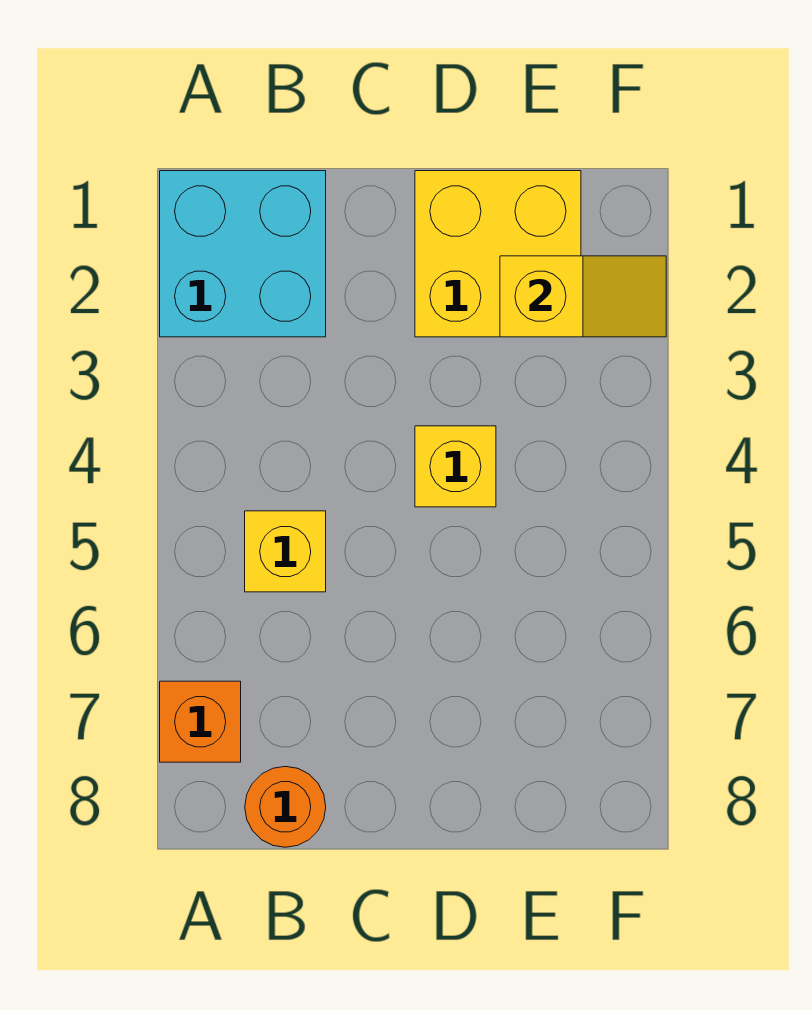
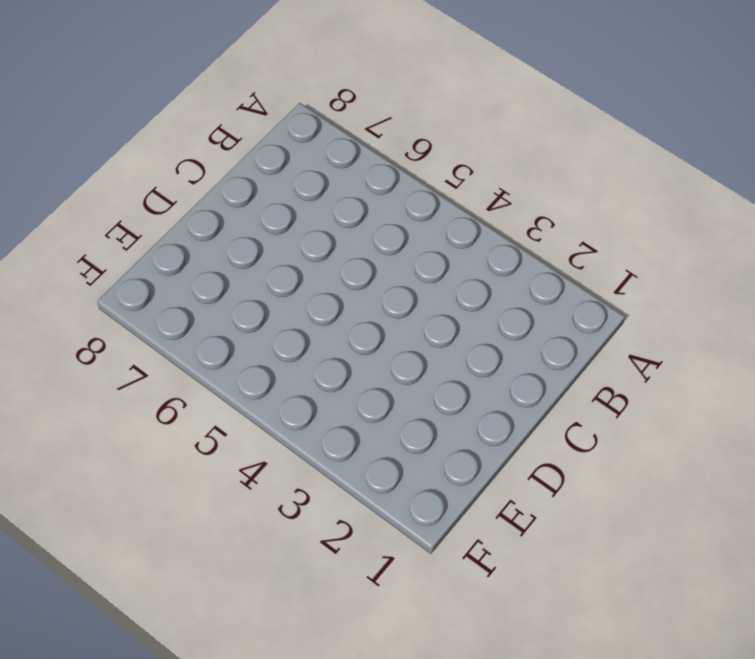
none -> cyan brick A1:B2 level 1
none -> orange brick A7 level 1

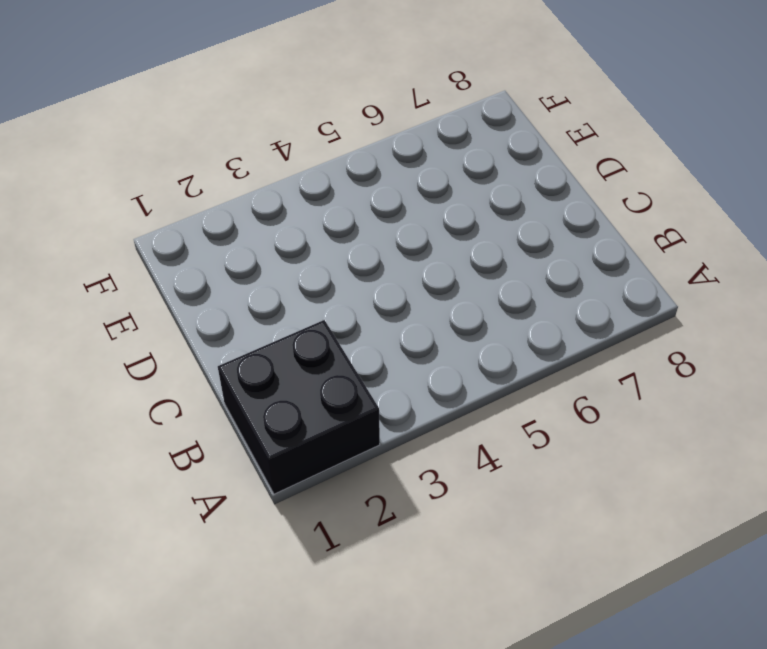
black brick A1:B2 level 1 -> cyan brick A1:B2 level 1
none -> orange brick A7 level 1
none -> yellow brick B5 level 1

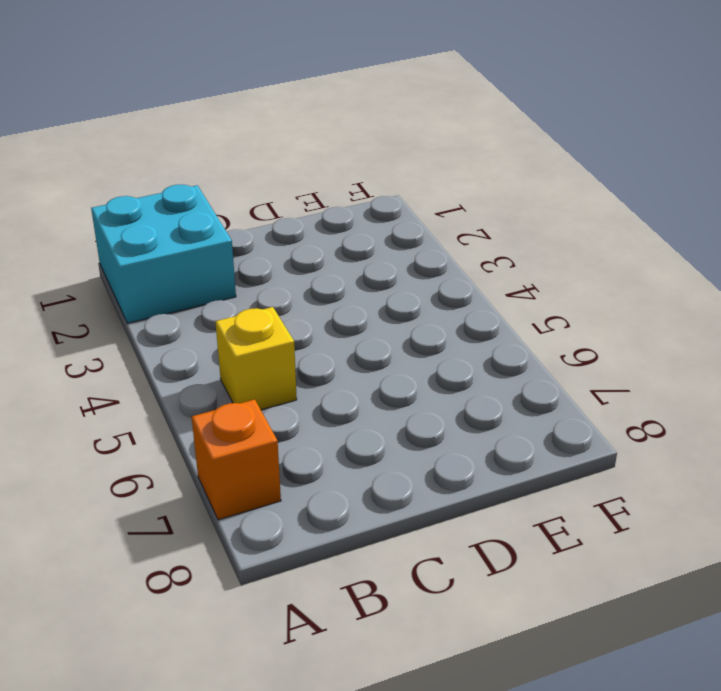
none -> orange round brick B8 level 1
none -> yellow brick D1:E2 level 1

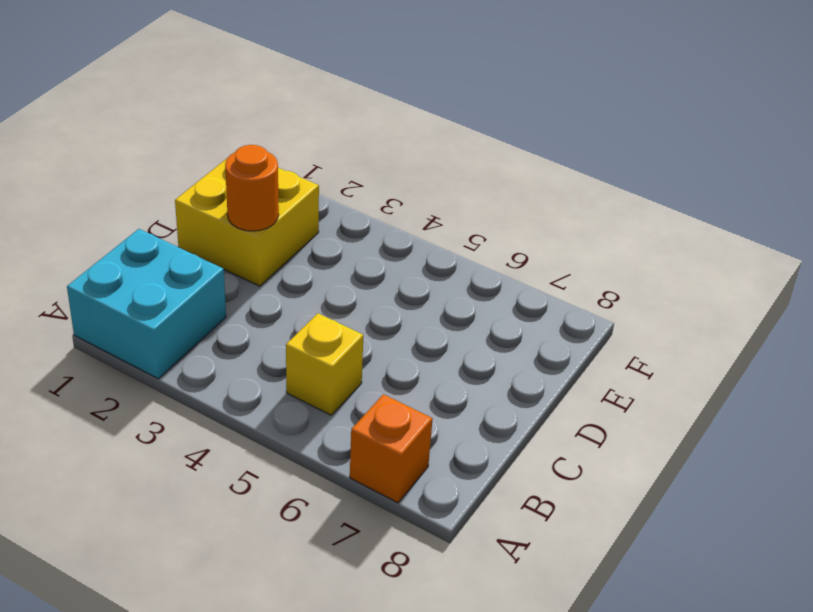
orange round brick D2 level 2 -> orange round brick B8 level 1
none -> yellow brick D4 level 1
none -> yellow slope E2:F2 level 2 top E

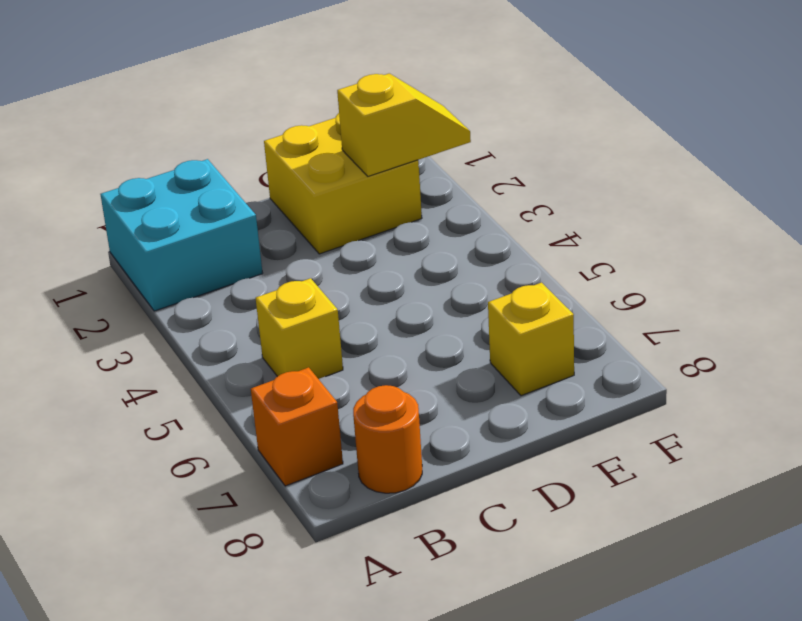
yellow brick E7 level 1 -> yellow brick D4 level 1

